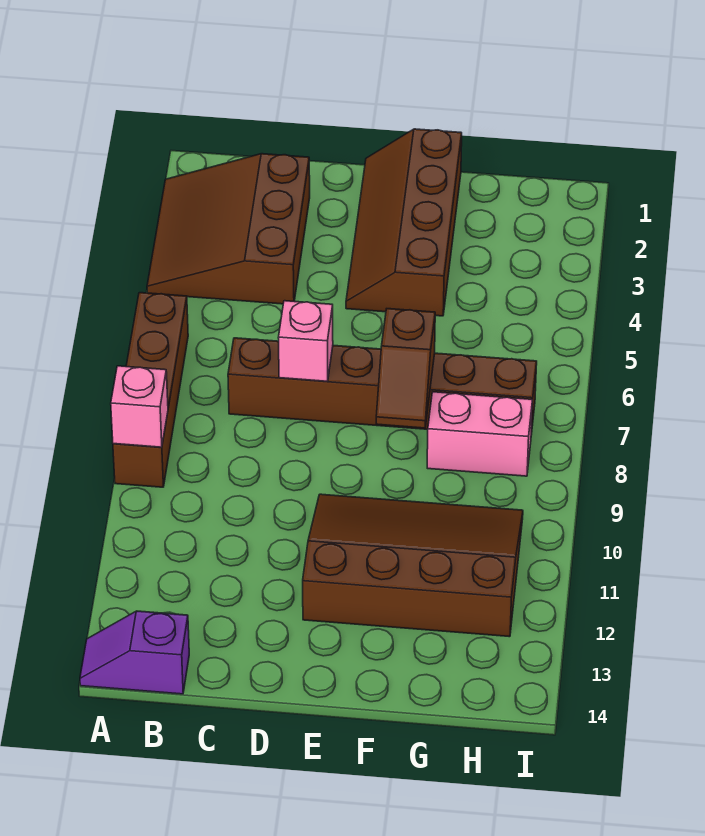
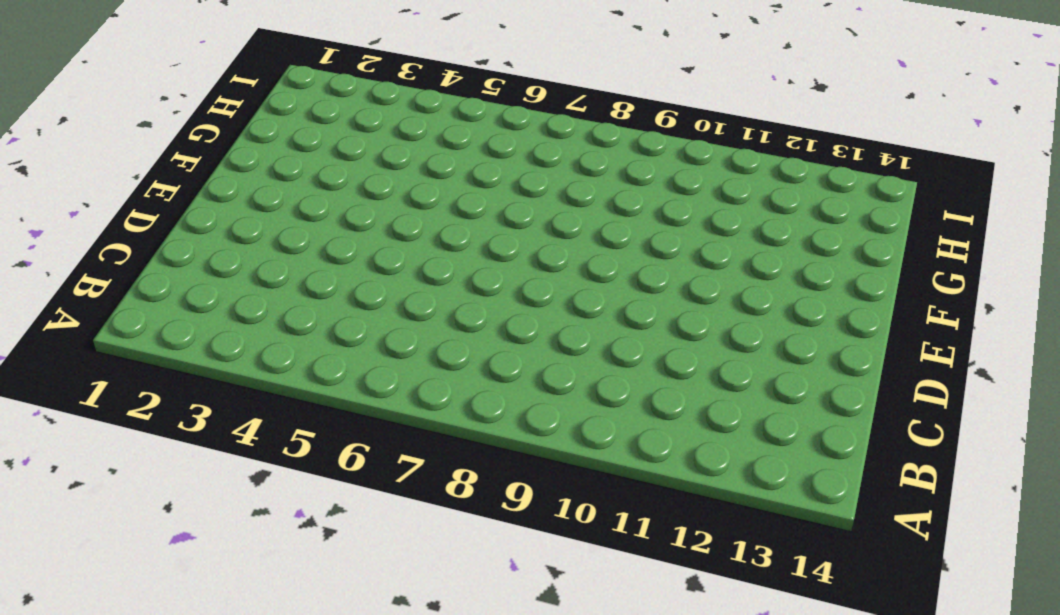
none -> brown slope A2:C4 level 1 top C
none -> brown brick A6:A9 level 1

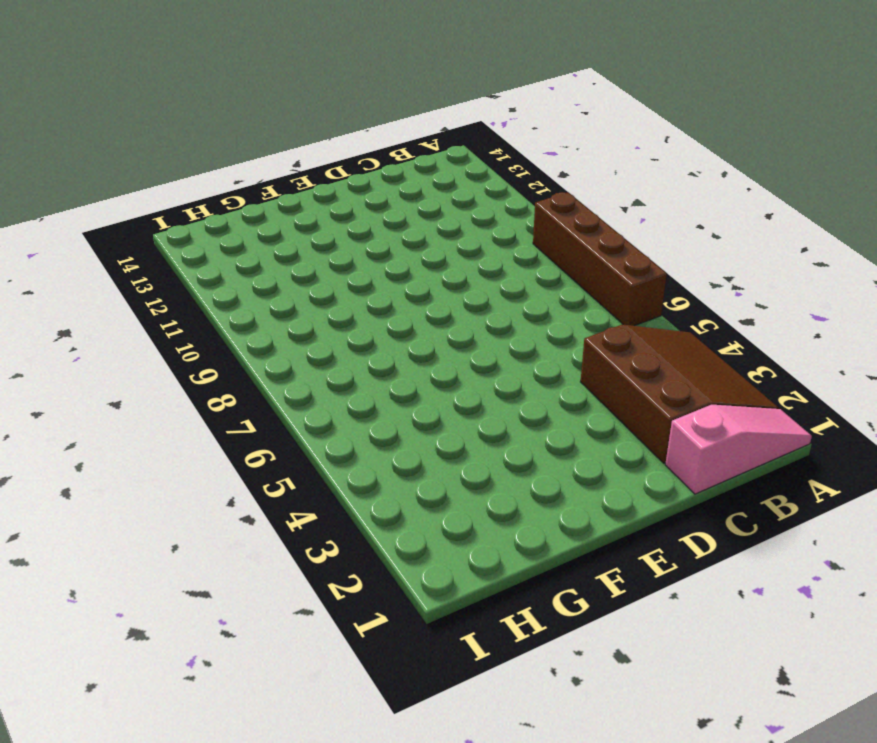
pink slope A1:C1 level 1 top C -> none
none -> purple slope A14:B14 level 1 top B
none -> brown brick C7:H7 level 1

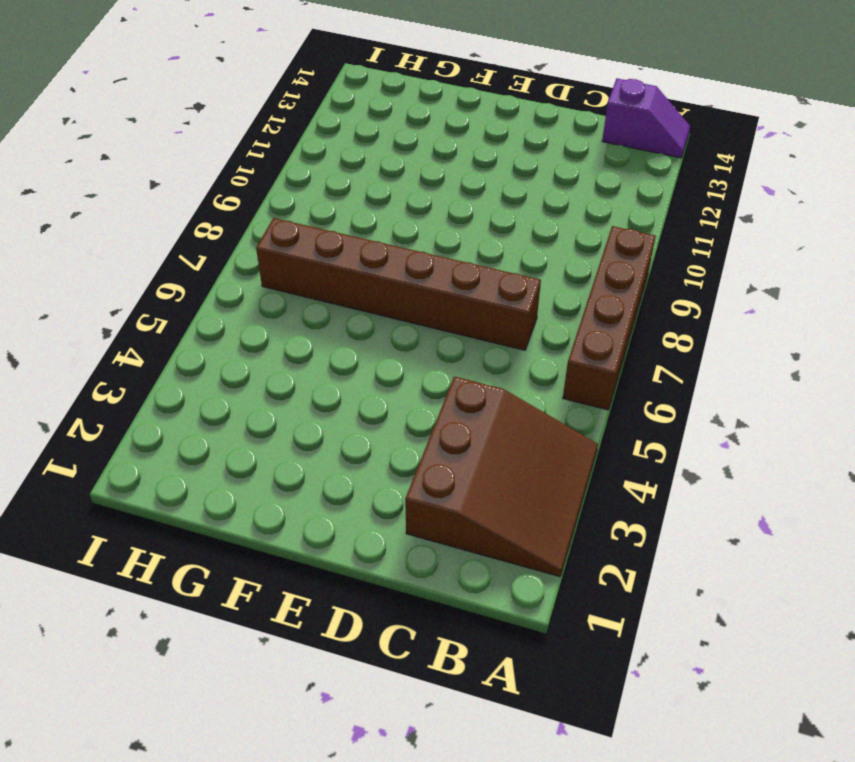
none -> brown slope E1:F4 level 1 top F
none -> brown slope E10:H12 level 1 top 12

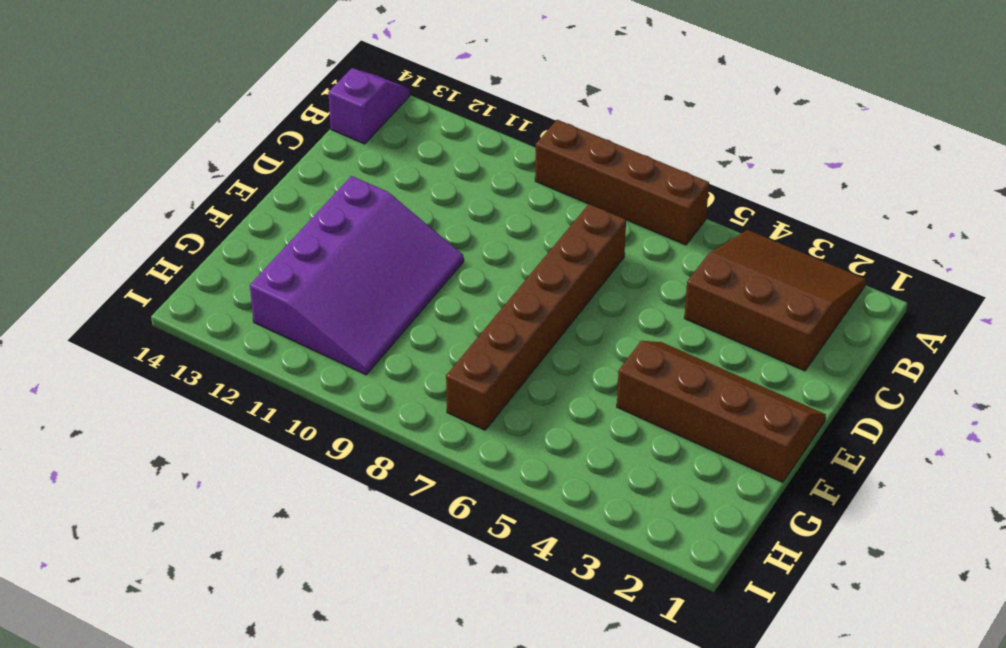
purple slope E10:H12 level 1 top 12 -> brown slope E10:H12 level 1 top 12
none -> pink brick G8:H8 level 1
none -> pink brick A9 level 2

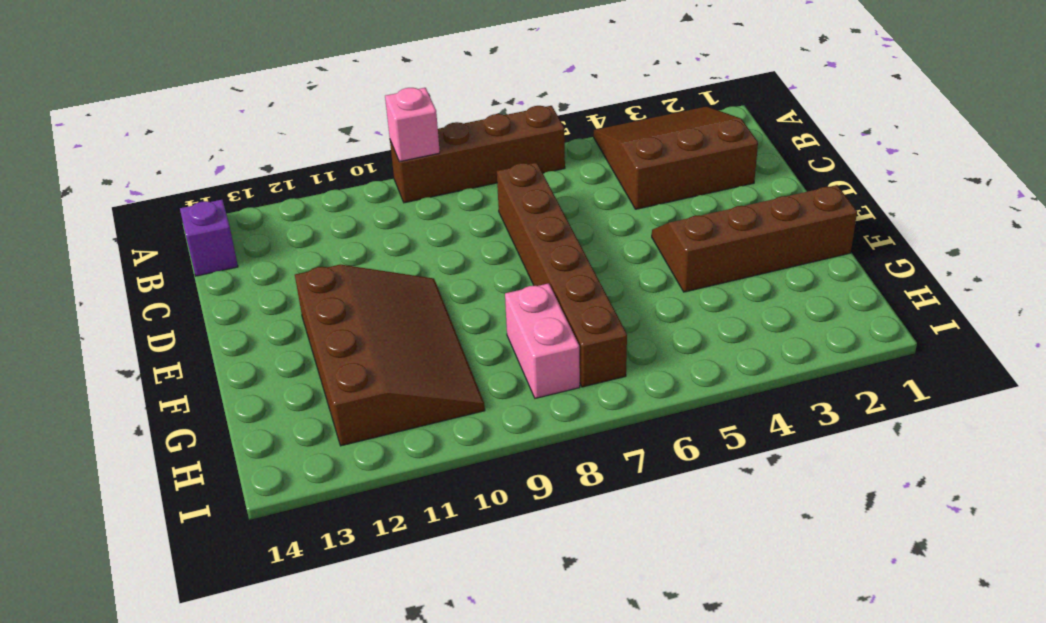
none -> pink brick D7 level 2
none -> brown slope F7:F8 level 2 top 7

